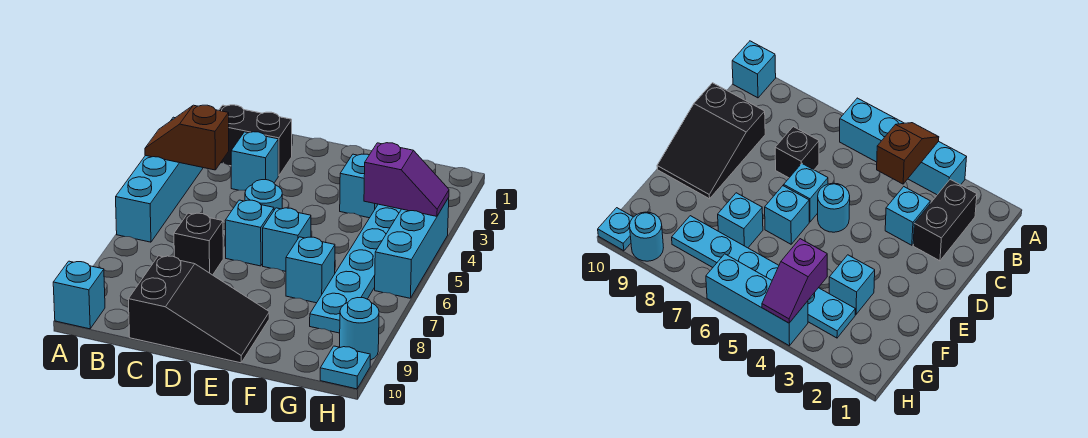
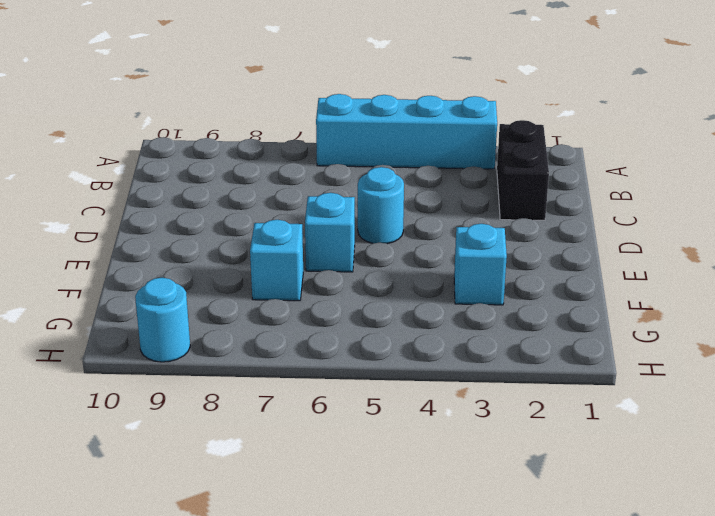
none -> cyan brick A10 level 1
none -> cyan brick C3 level 1
none -> black brick C7 level 1

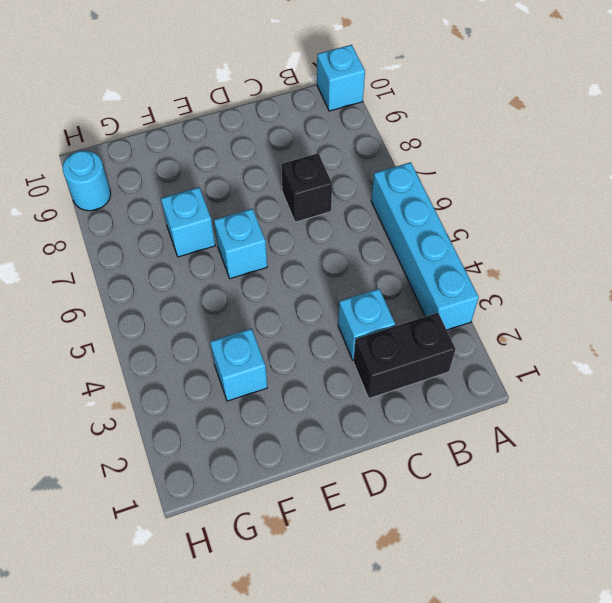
none -> black slope C9:E10 level 1 top C
none -> cyan round brick D5 level 1
none -> cyan brick D6 level 1

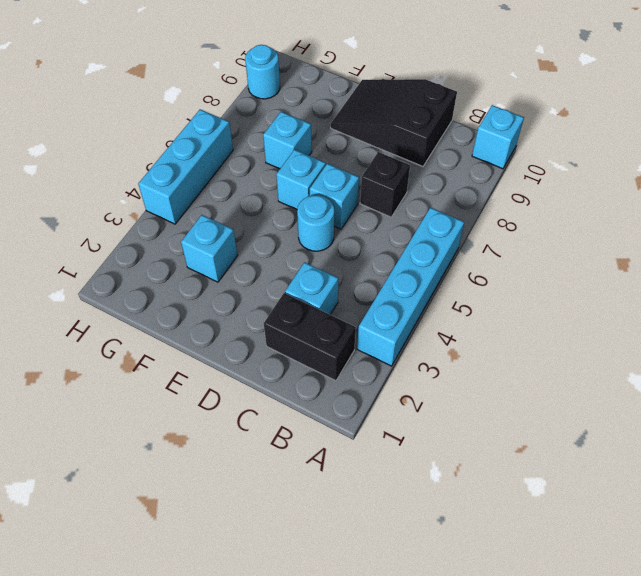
none -> cyan plate G3:G8 level 1
none -> cyan plate H10 level 1
none -> brown slope A4:B4 level 2 top B

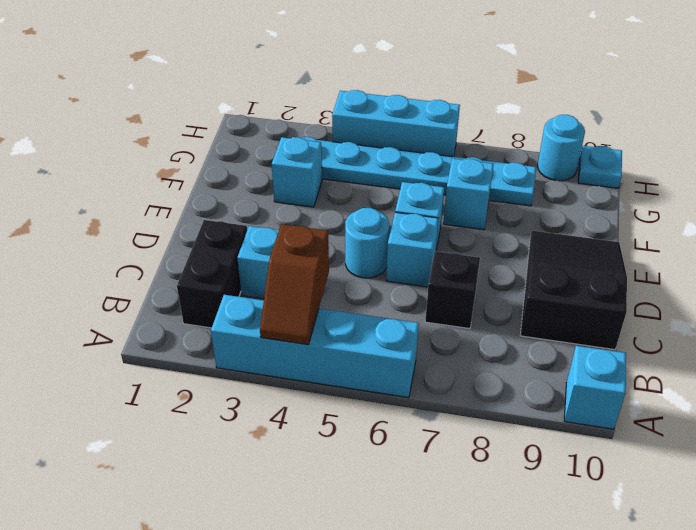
none -> purple slope G4:H4 level 2 top G

